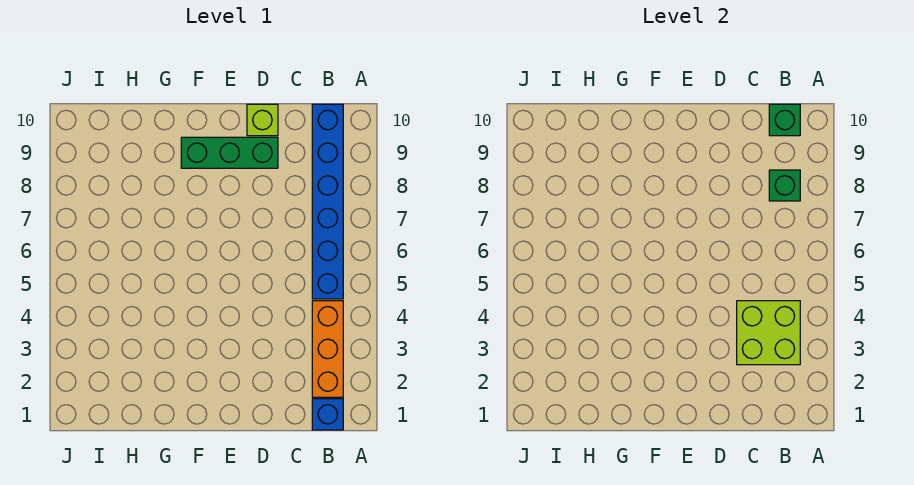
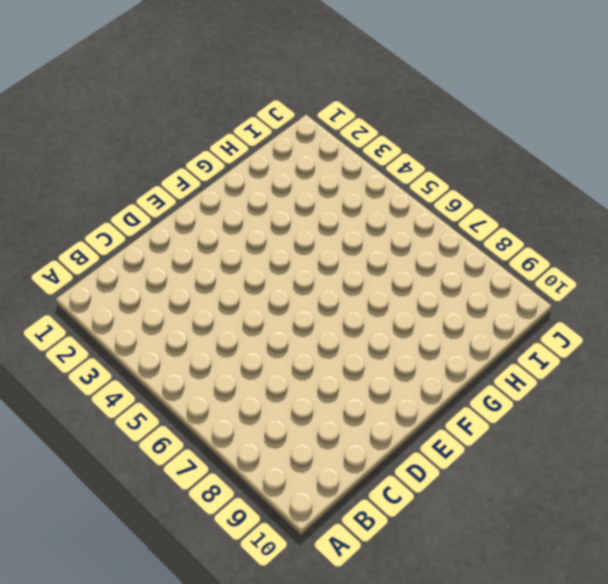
none -> blue brick B1 level 1
none -> orange brick B2:B4 level 1

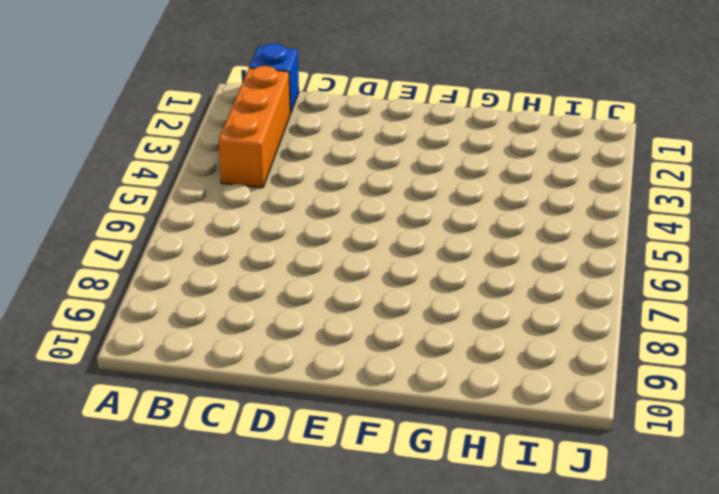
none -> blue brick B5:B10 level 1
none -> green brick D9:F9 level 1

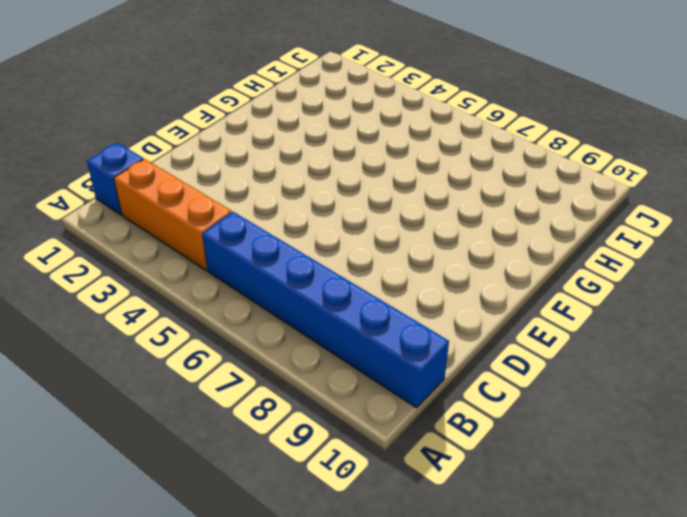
none -> green brick D9:F9 level 1
none -> lime brick D10 level 1

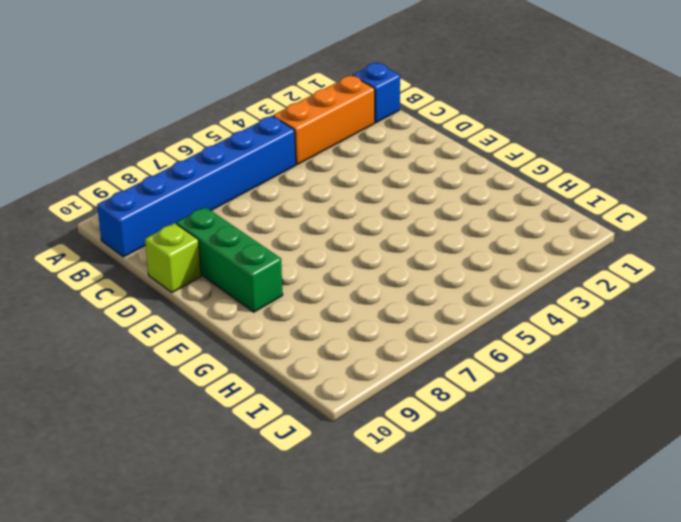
none -> lime brick B3:C4 level 2
none -> green brick B8 level 2

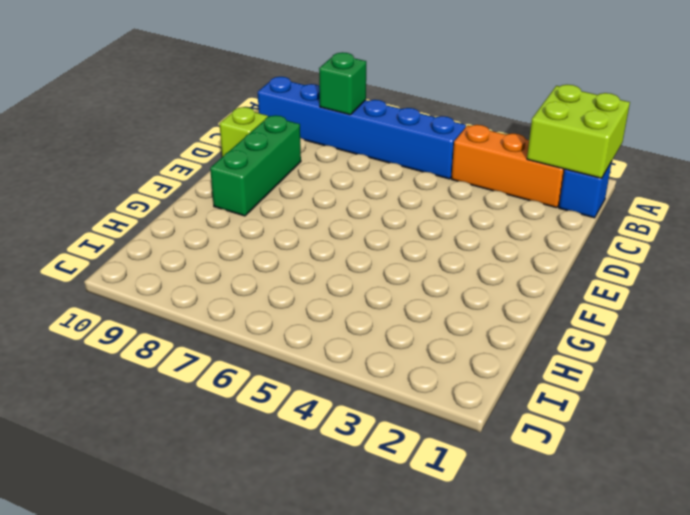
lime brick A1:B2 level 2 -> lime brick B3:C4 level 2
none -> green brick B10 level 2

